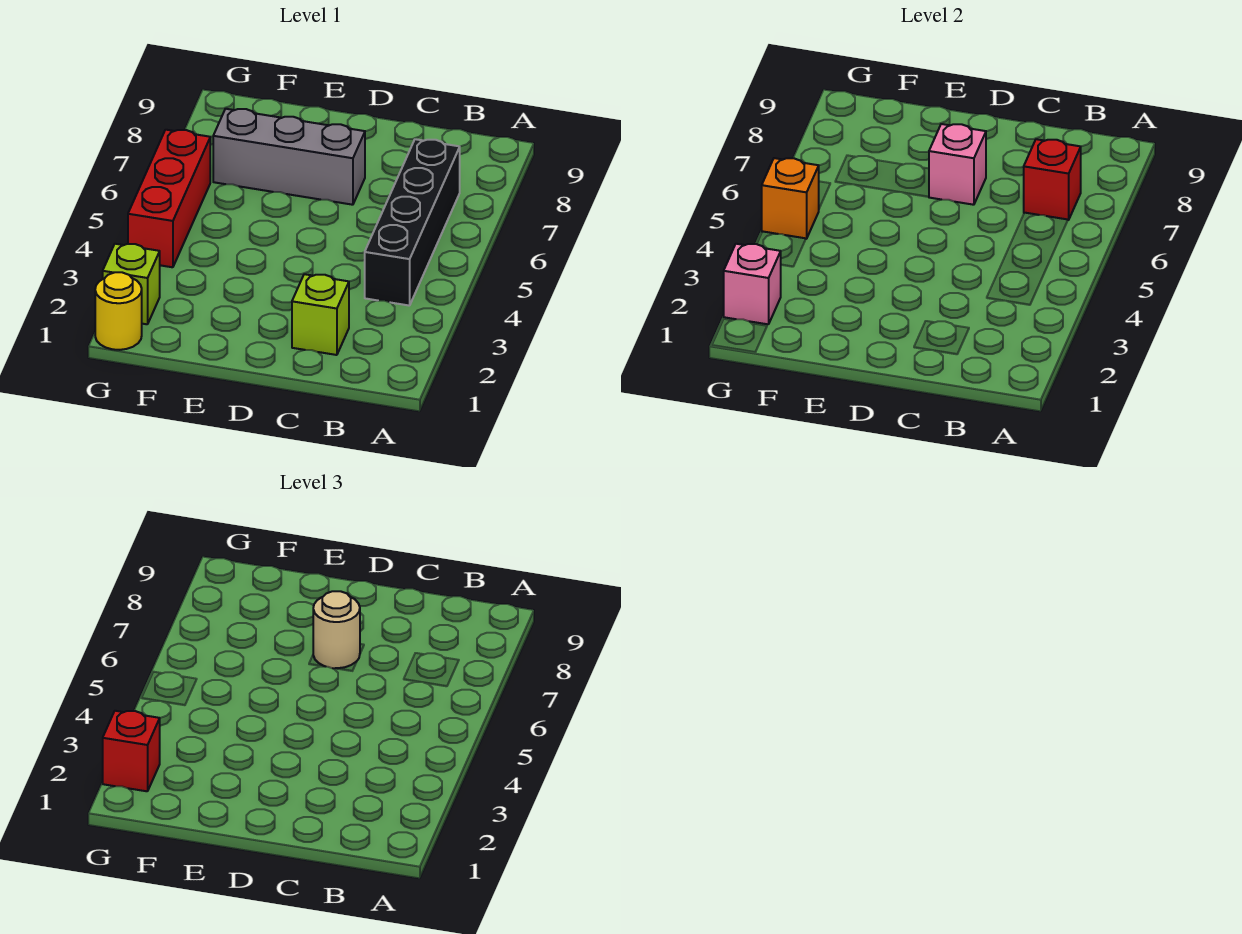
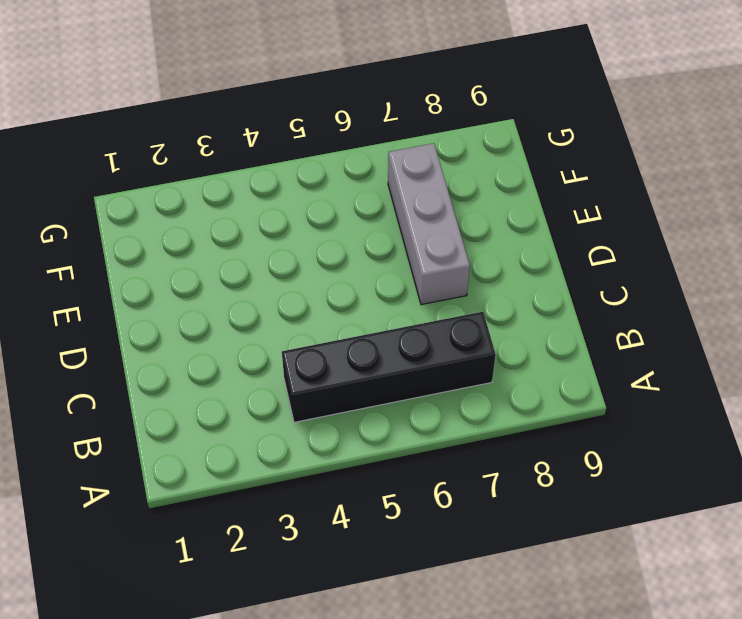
none -> lime brick C2 level 1
none -> yellow round brick G1 level 1
none -> lime brick G2 level 1

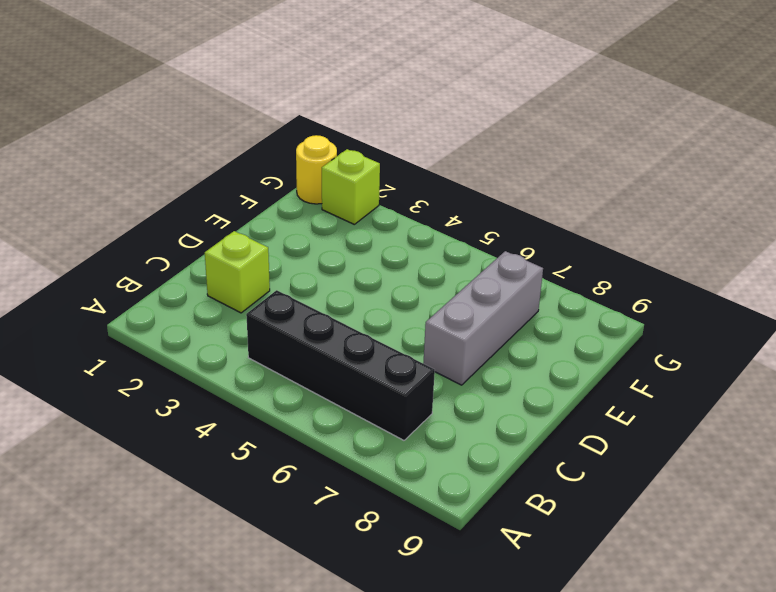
none -> red brick G4:G6 level 1
none -> red brick B7 level 2
none -> pink brick D7 level 2

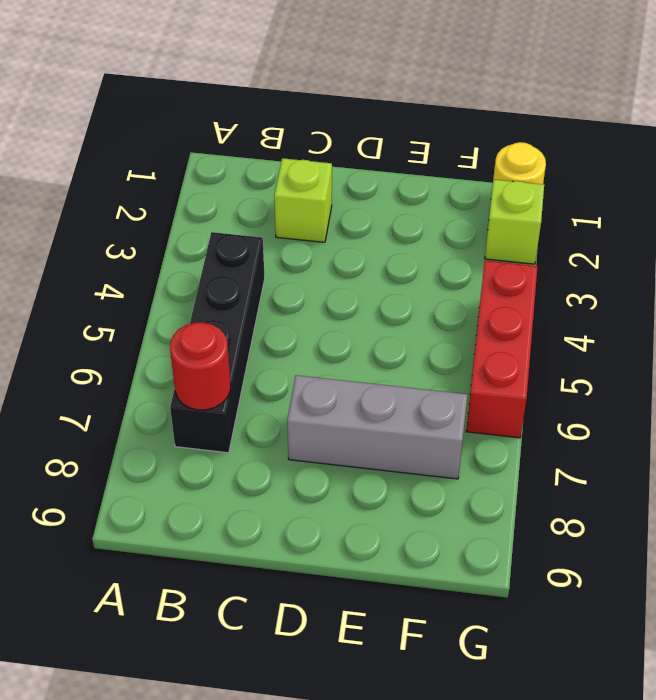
red round brick B7 level 2 -> red brick B7 level 2
none -> pink brick D7 level 2
none -> pink brick G2 level 2
none -> orange brick G5 level 2

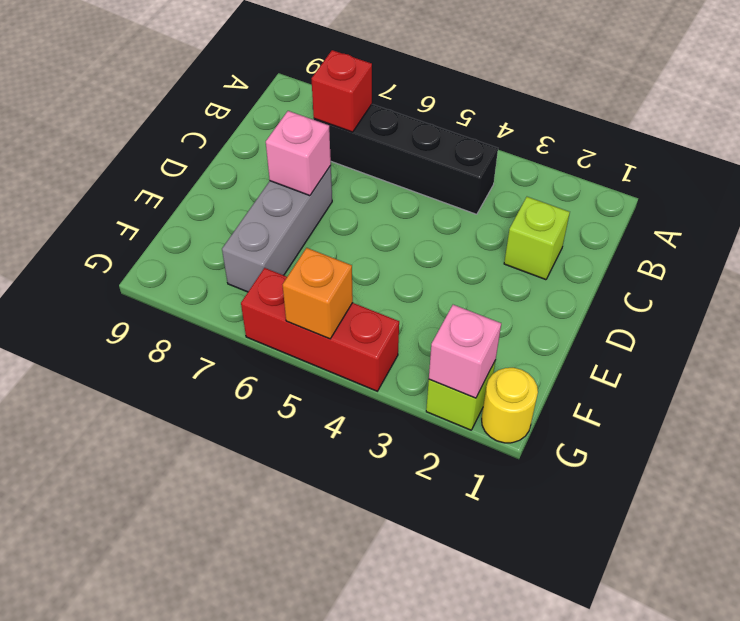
none -> tan round brick D7 level 3
none -> red brick G2 level 3

